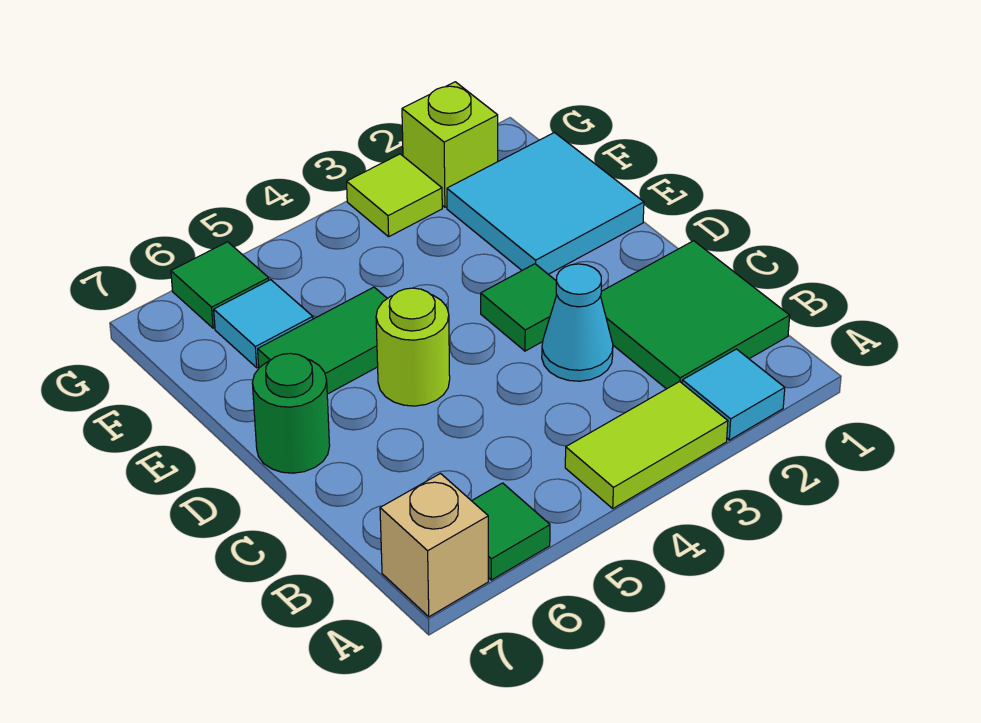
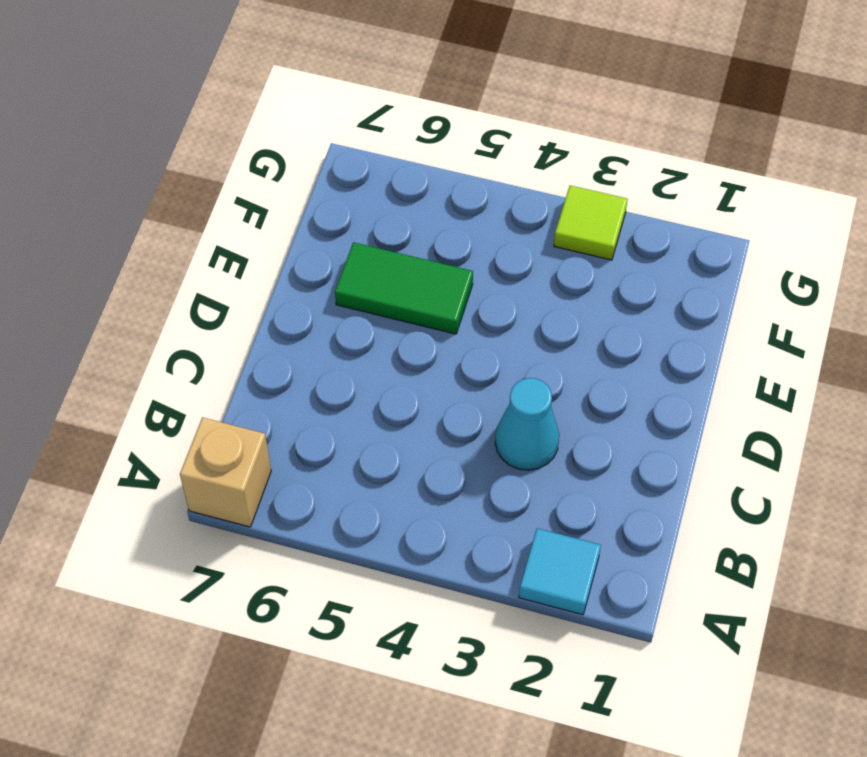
none -> lime tile A3:A4 level 1
none -> green tile A6 level 1
none -> green tile B1:C2 level 1

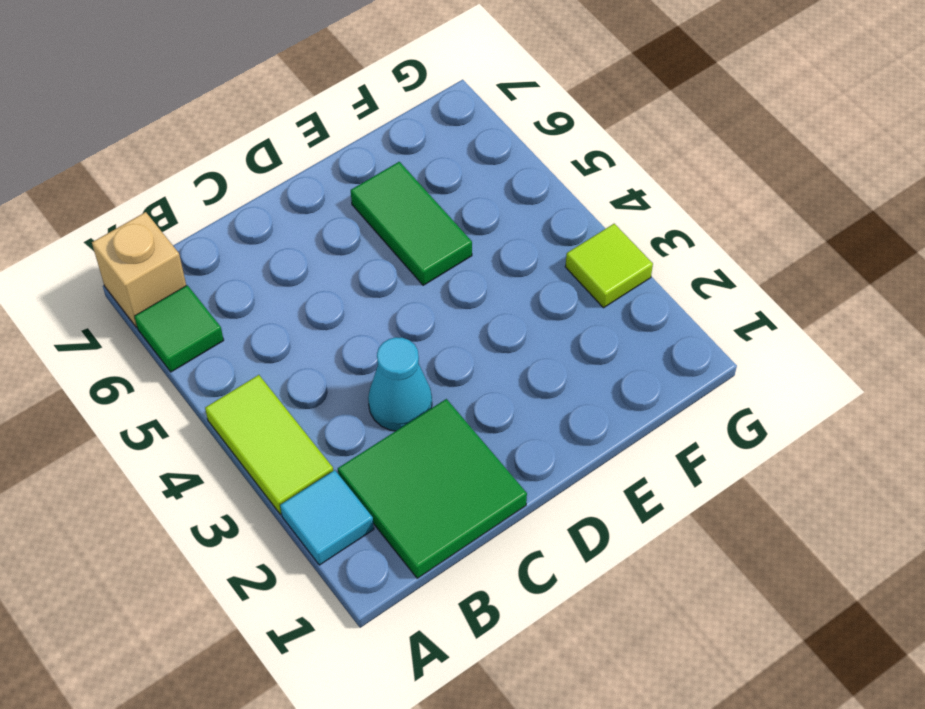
none -> green tile D3 level 1
none -> lime round brick D5 level 1
none -> green round brick D7 level 1

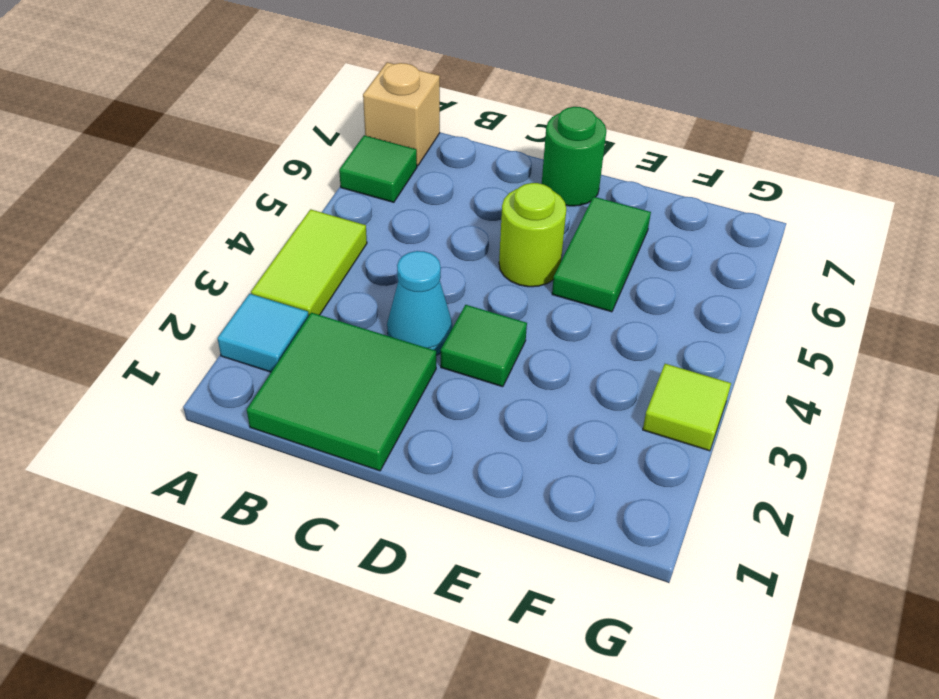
none -> cyan tile E1:F2 level 1
none -> cyan tile F6 level 1
none -> lime brick G2 level 1

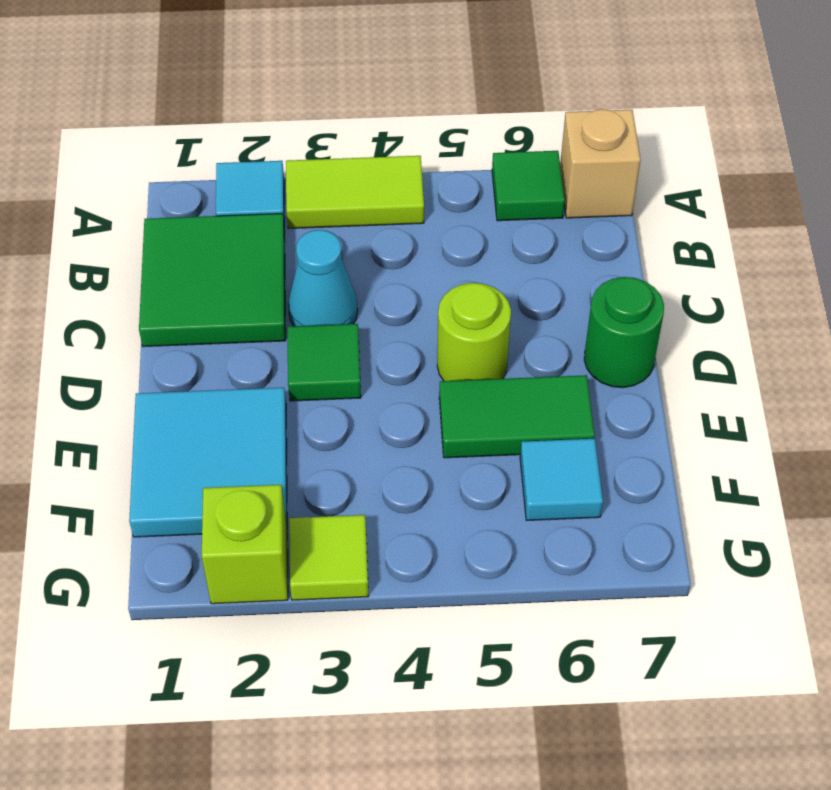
none -> green tile G6 level 1

